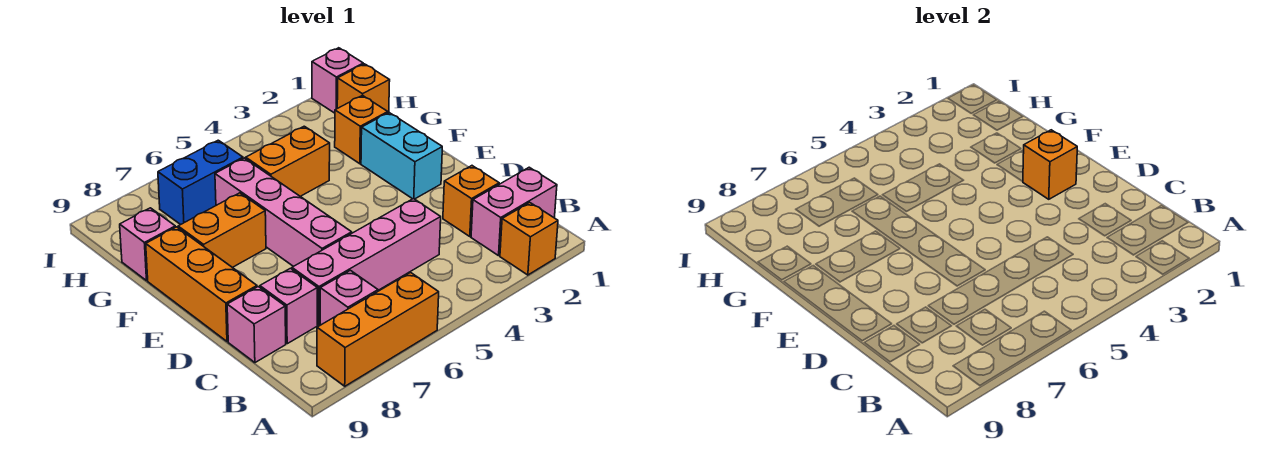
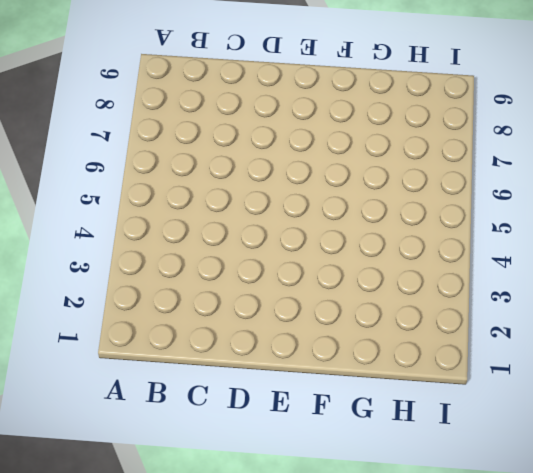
none -> orange brick A2 level 1
none -> orange brick A6:A8 level 1
none -> pink brick B1:B2 level 1

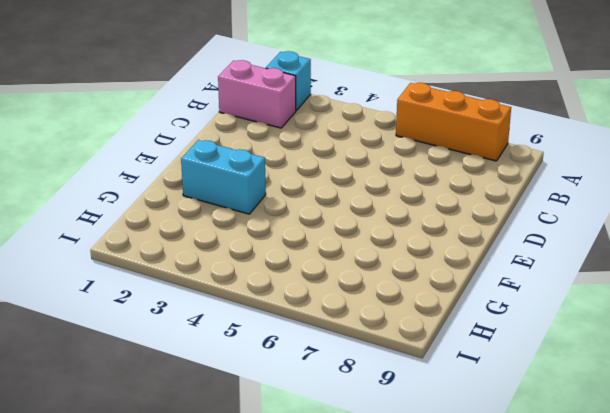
cyan brick A2 level 1 -> orange brick A2 level 1
cyan brick F2:F3 level 1 -> cyan brick E2:F2 level 1
none -> pink brick B7 level 1
none -> orange brick C2 level 1
none -> pink brick C4:C7 level 1

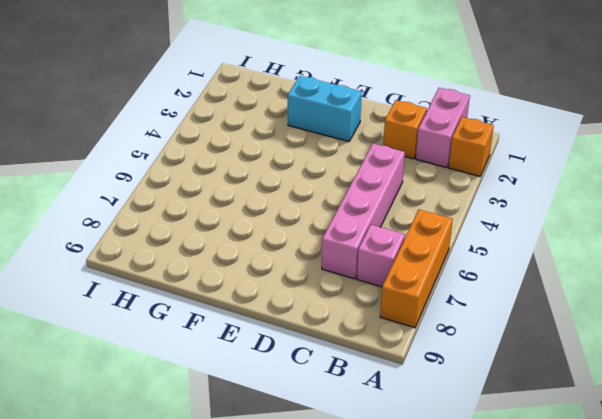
none -> pink brick C8 level 1
none -> pink brick C9 level 1
none -> pink brick D6:G6 level 1

